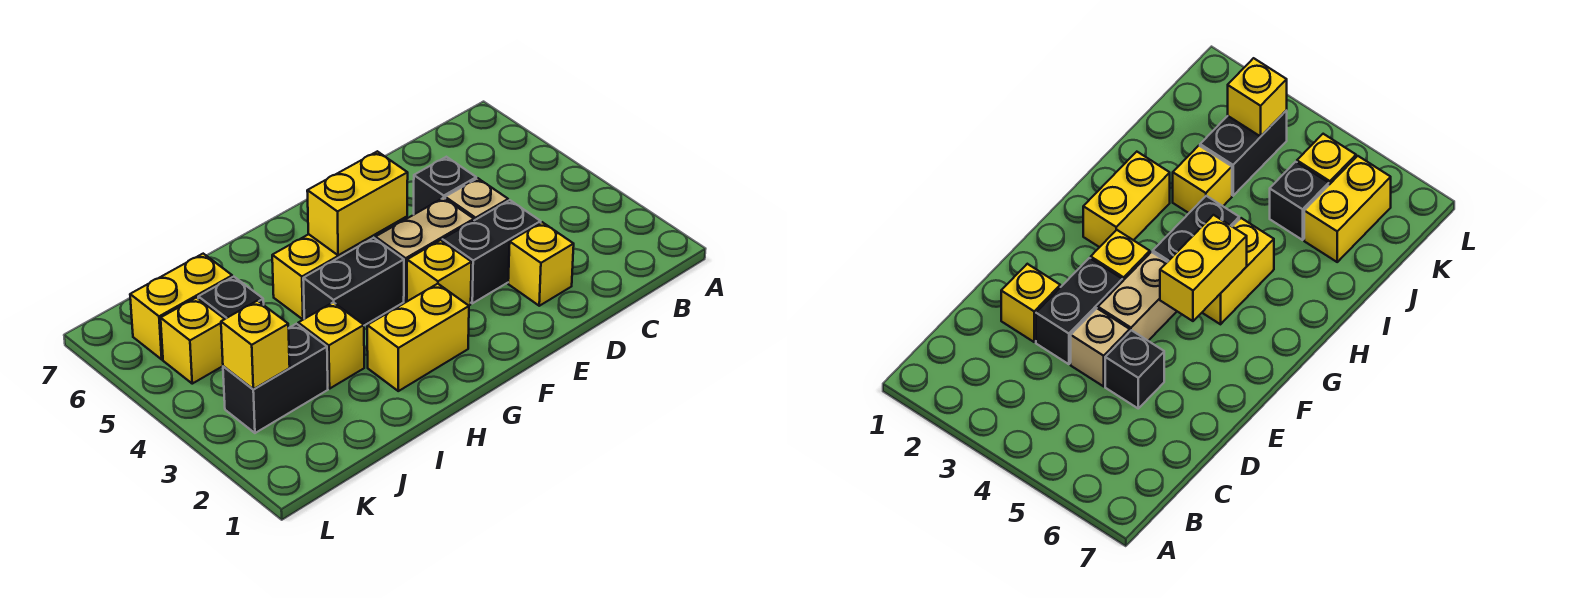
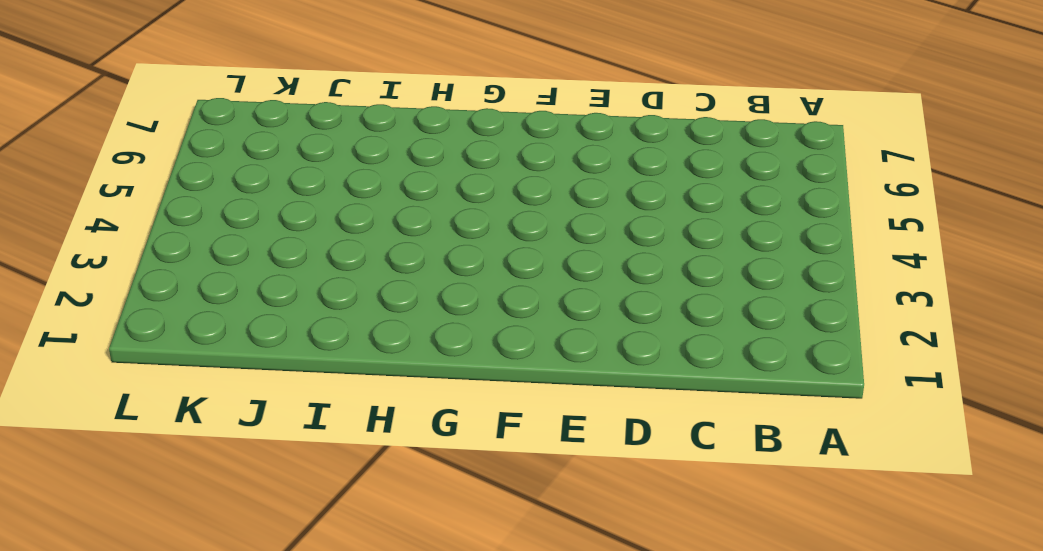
none -> yellow brick D2 level 1
none -> black brick D3:E3 level 1
none -> tan brick D4 level 1

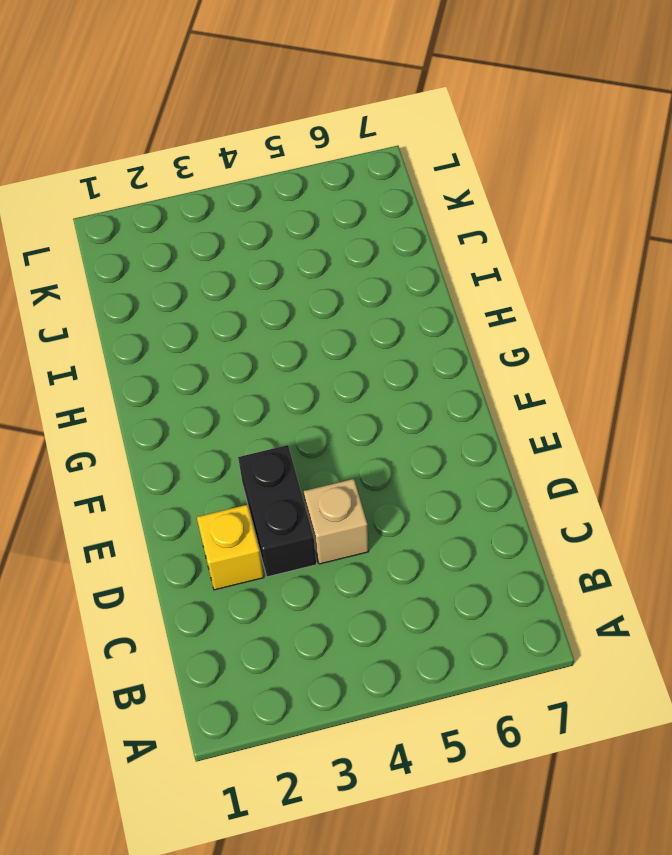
none -> black brick D5 level 1
none -> tan brick E4:F4 level 1
none -> yellow brick F3 level 1

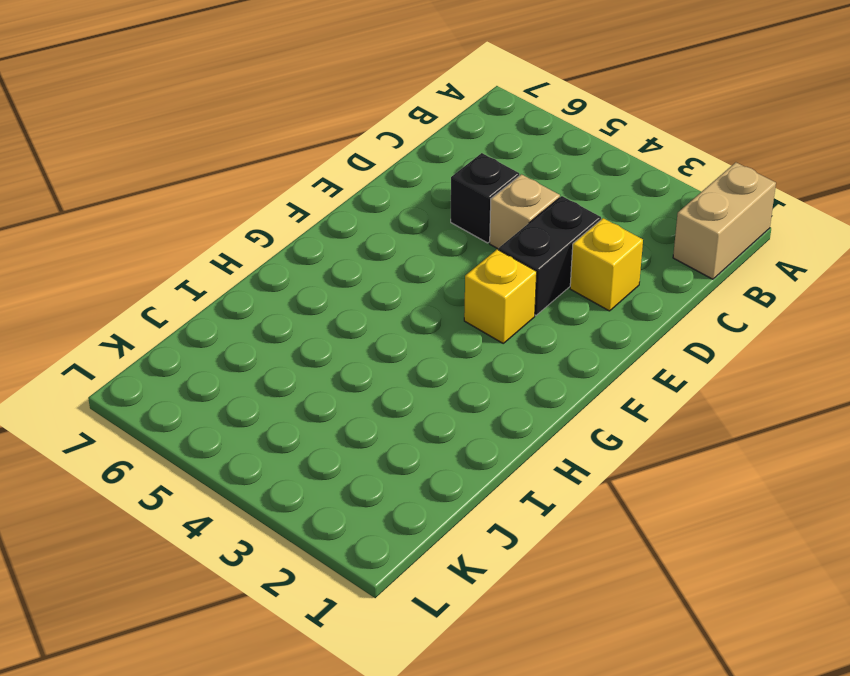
tan brick A1:B1 level 1 -> tan brick E4:F4 level 1
none -> yellow brick G2:H2 level 1
none -> black brick G4:H4 level 1
none -> yellow brick G5:H5 level 1

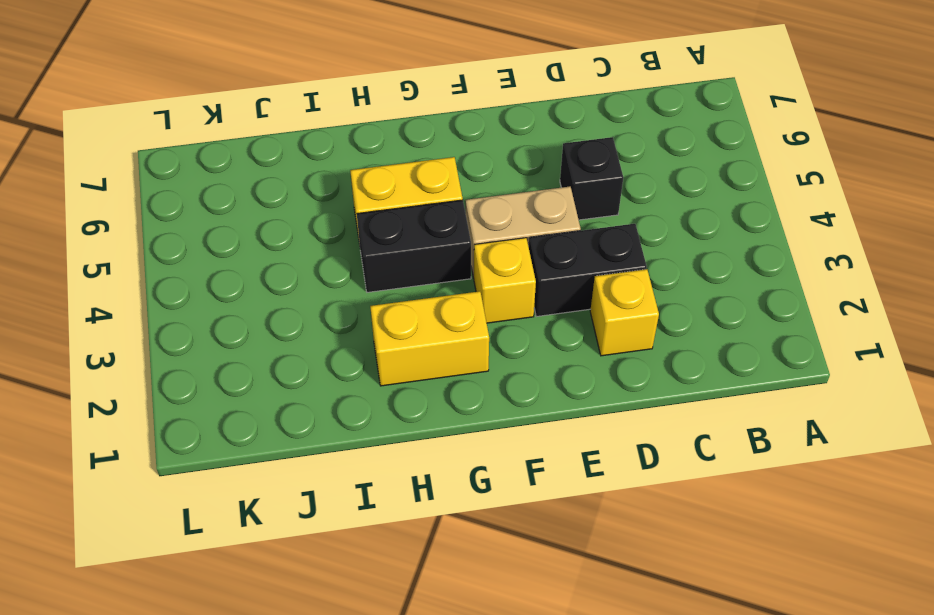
none -> tan brick D4 level 1
none -> yellow brick I3 level 1
none -> black brick J3:K3 level 1

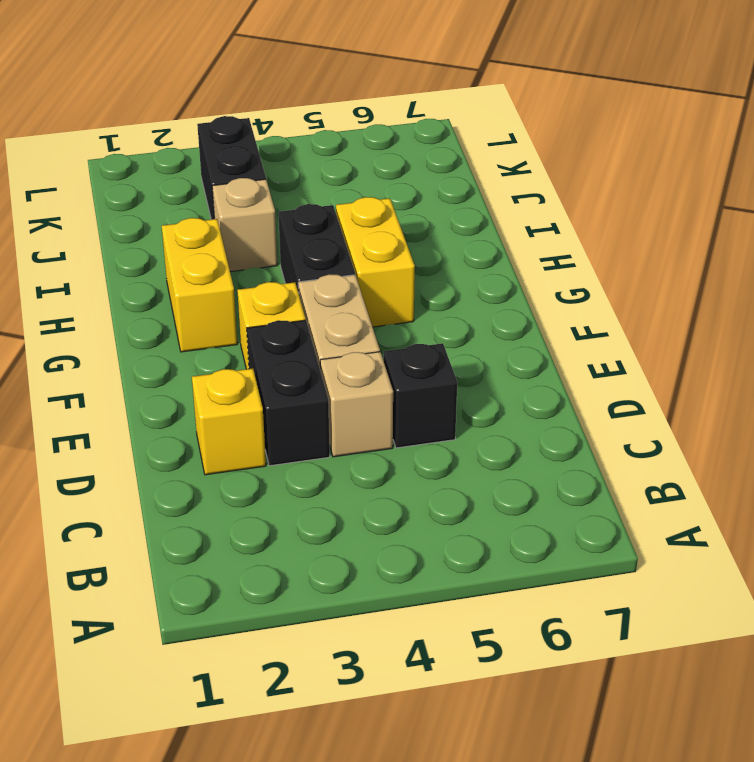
tan brick I3 level 1 -> yellow brick I3 level 1
none -> black brick J5 level 1
none -> yellow brick J6:K6 level 1
none -> yellow brick K5 level 1

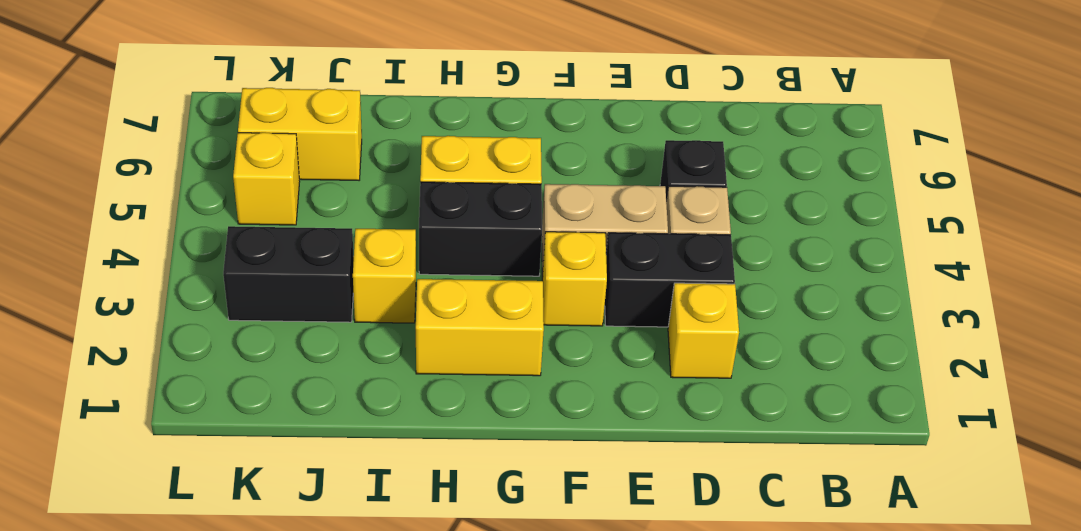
none -> black brick J5 level 1
none -> yellow brick F5:G5 level 2
none -> yellow brick K3 level 2

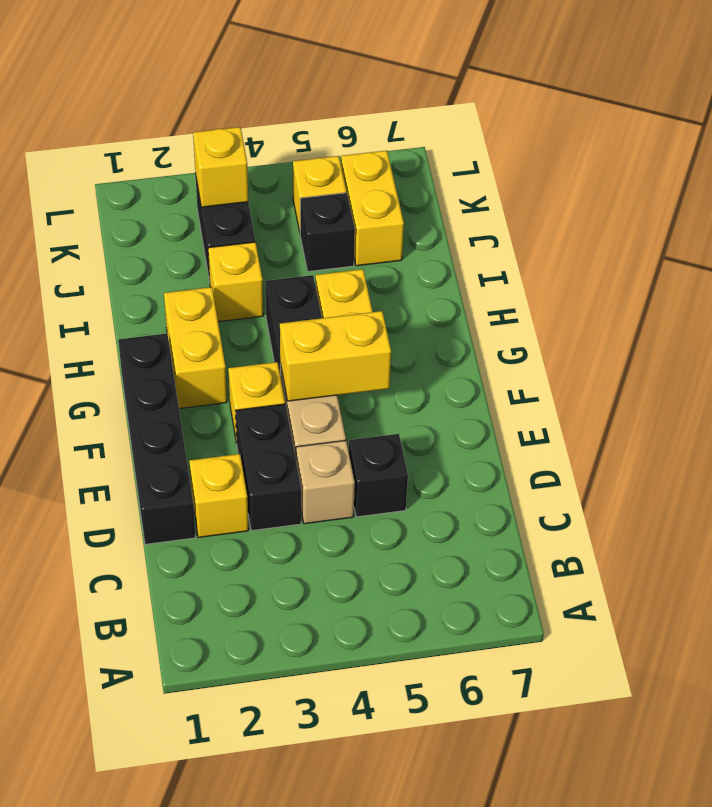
black brick D1:G1 level 1 -> none
yellow brick F4:F5 level 2 -> yellow brick F5:G5 level 2

